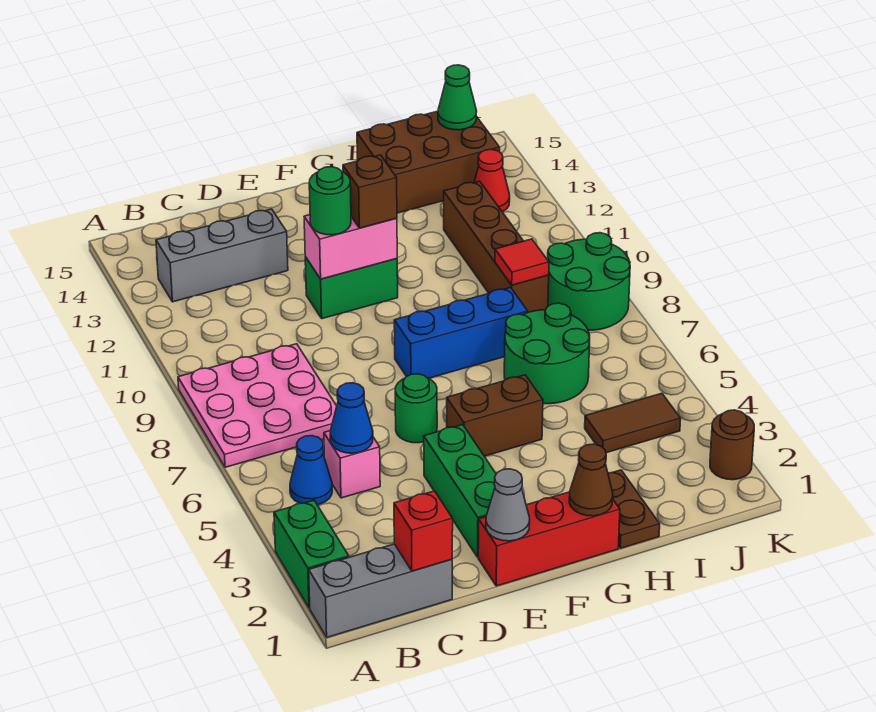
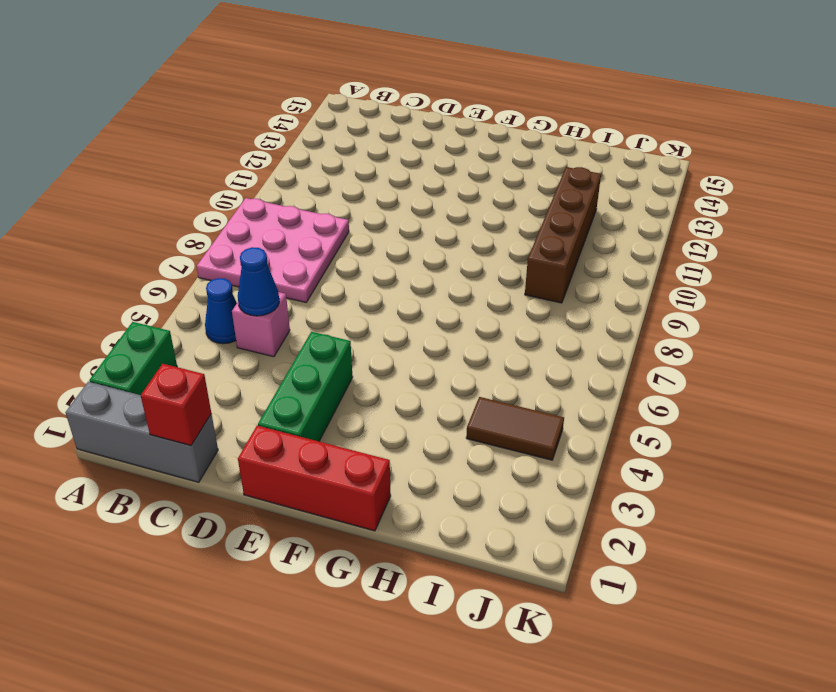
none -> grey brick B13:D13 level 1
none -> green round brick E6 level 1
none -> green brick E11:F11 level 1

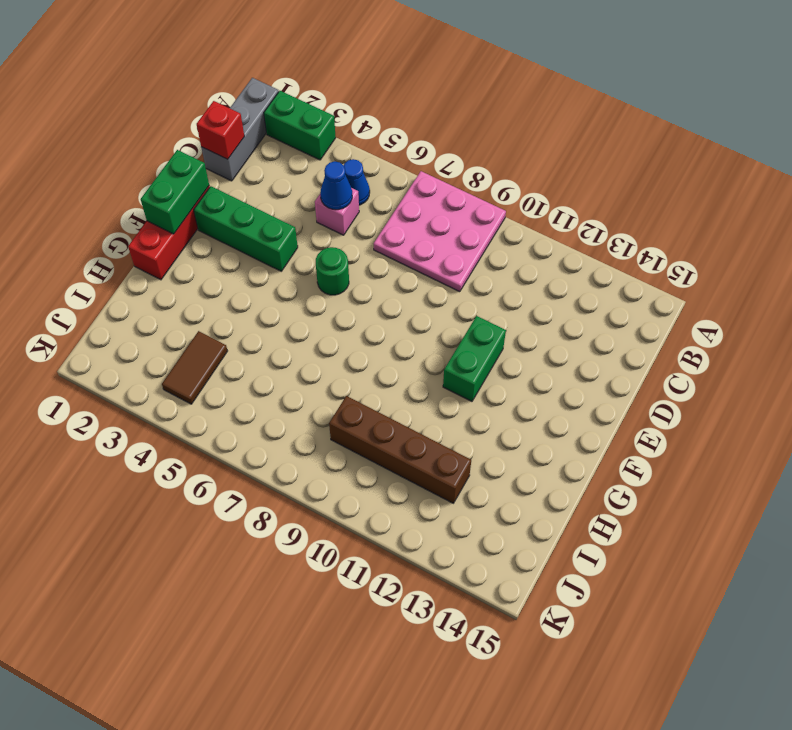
green brick E1:F1 level 2 -> grey cone E1 level 2
none -> grey brick B13:D13 level 1
none -> brown brick F5:G5 level 1
none -> blue brick F8:H8 level 1

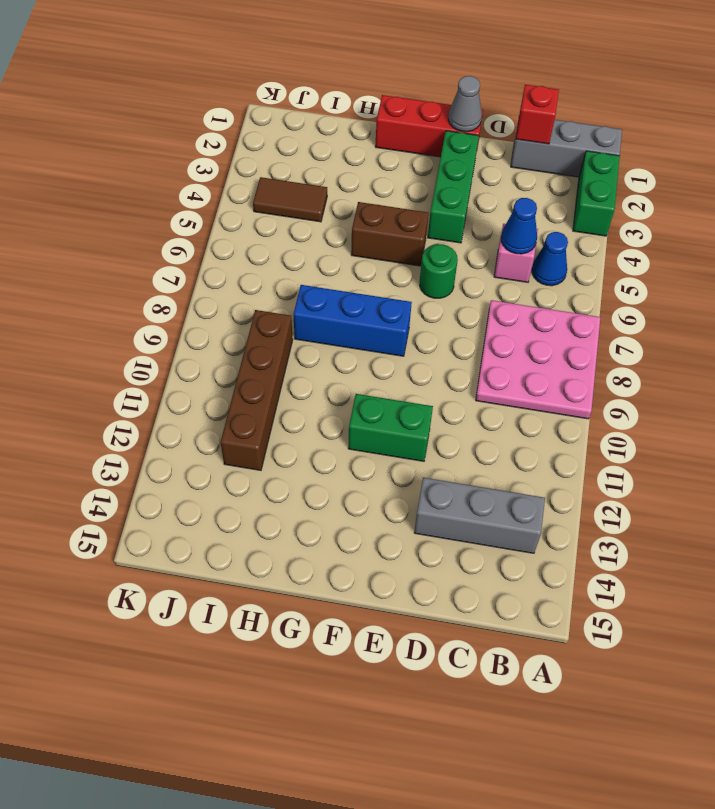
none -> brown plate H1:H2 level 1
none -> green round brick H6:I7 level 1
none -> brown brick H14:J15 level 1

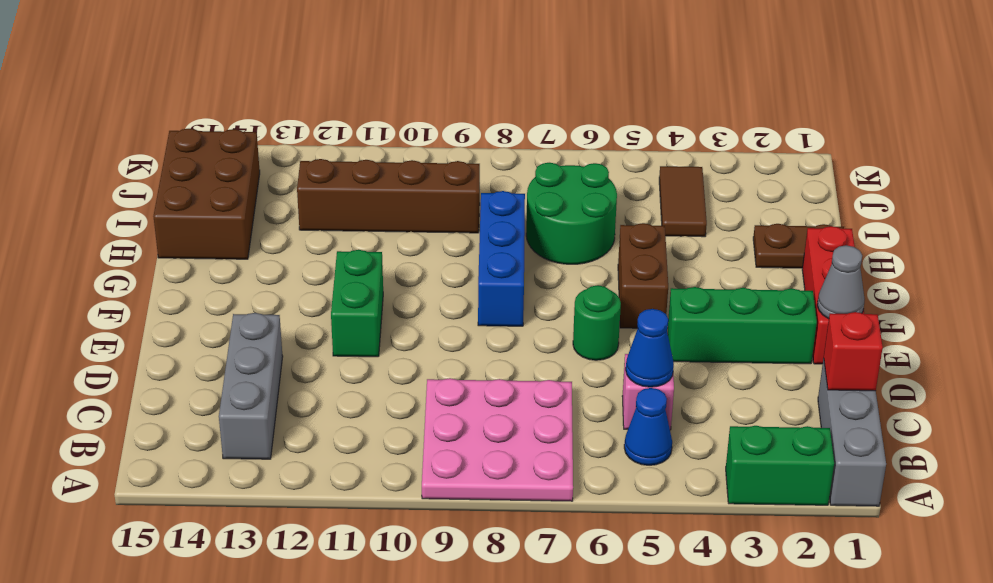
none -> green round brick J8:K9 level 1
none -> red cone J13 level 1
none -> brown round brick K2 level 1

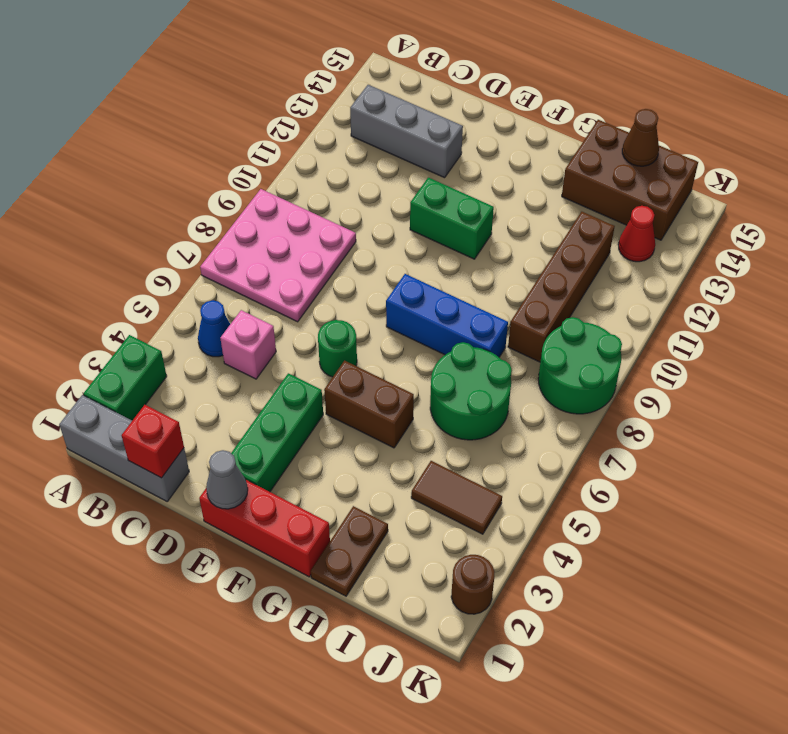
brown cone I15 level 2 -> brown cone G1 level 2
none -> blue cone C5 level 2
none -> pink brick E11:F11 level 2
none -> red tile I9 level 2

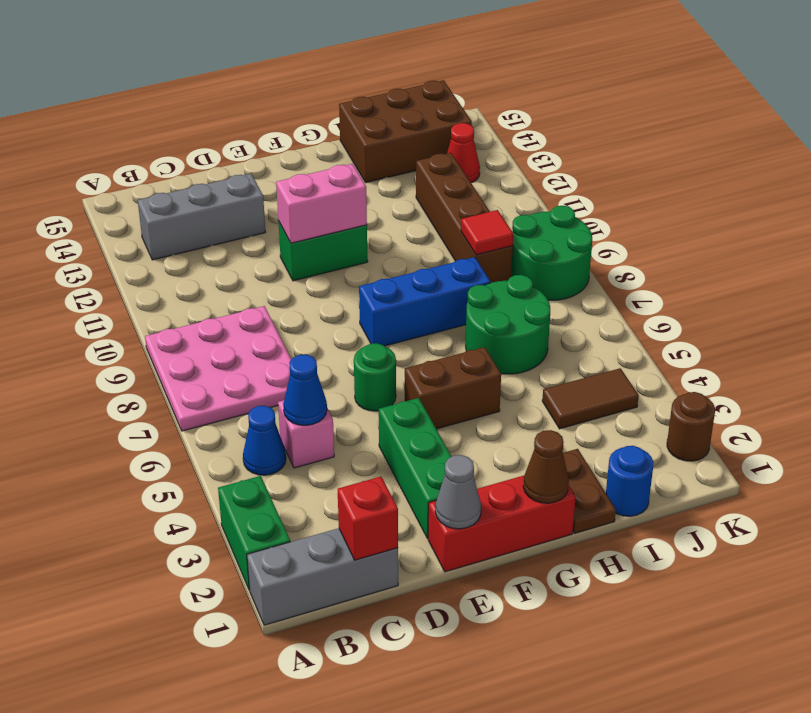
blue round brick I1 level 1 -> none
none -> green cone J15 level 2
none -> green round brick E11 level 3
none -> brown brick F11 level 3

